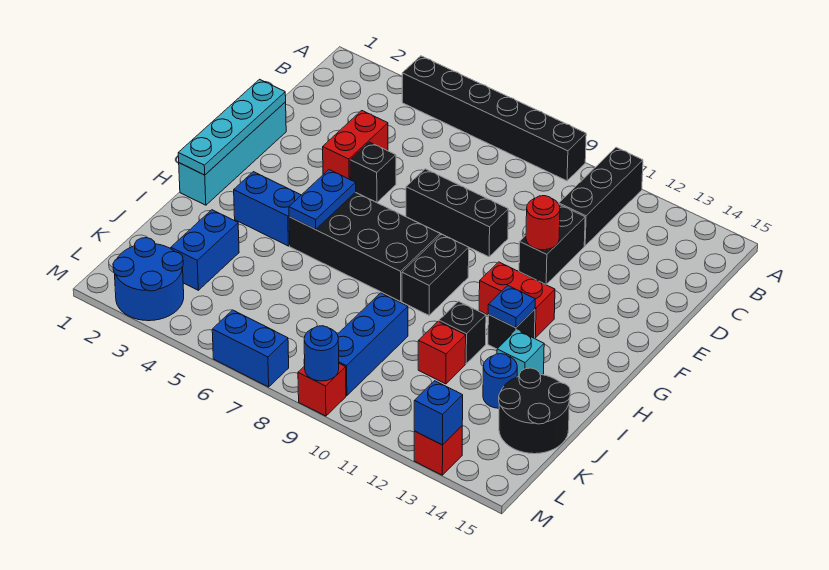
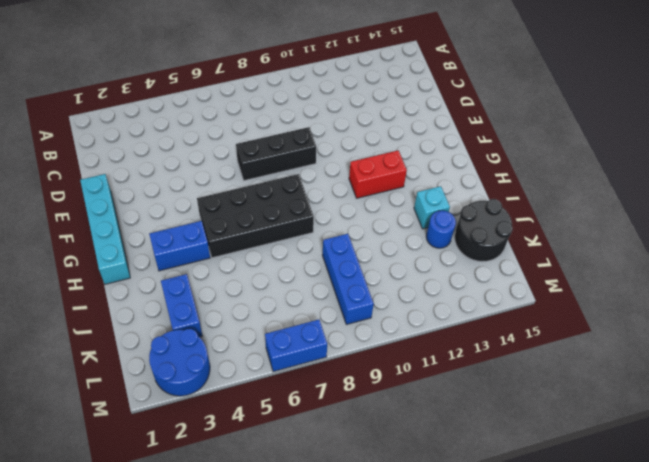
none -> black brick A4:A9 level 1
none -> black brick A11:C11 level 1
none -> red brick D4:E4 level 1

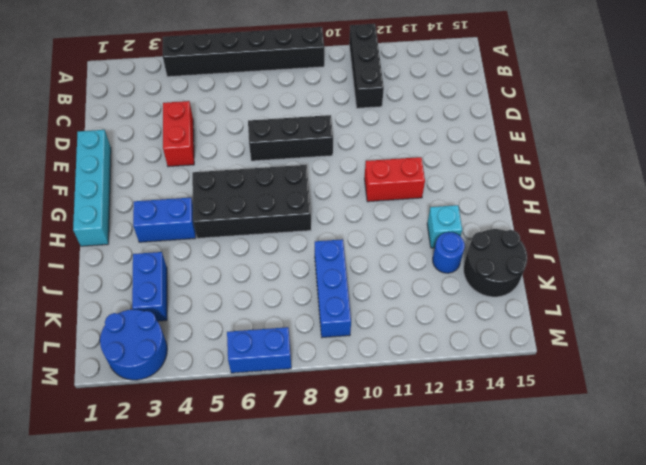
none -> black brick D11:E11 level 1
none -> black brick E5 level 1
none -> black brick G9:H9 level 1

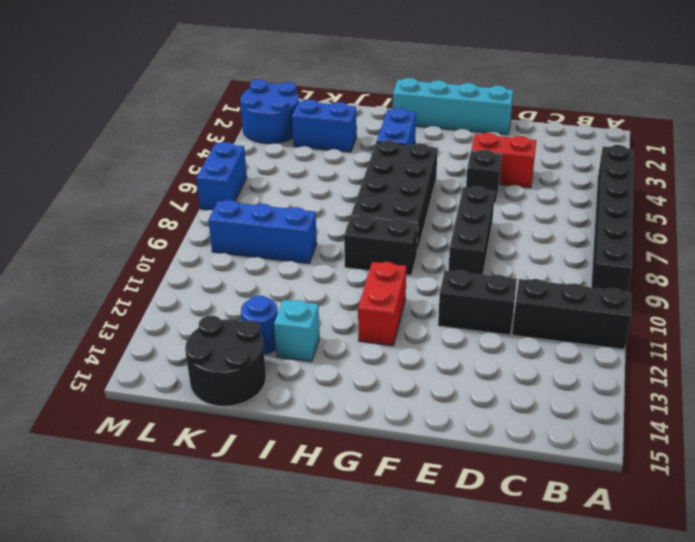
none -> black brick H12 level 1
none -> black brick I11 level 1
none -> red brick J11 level 1

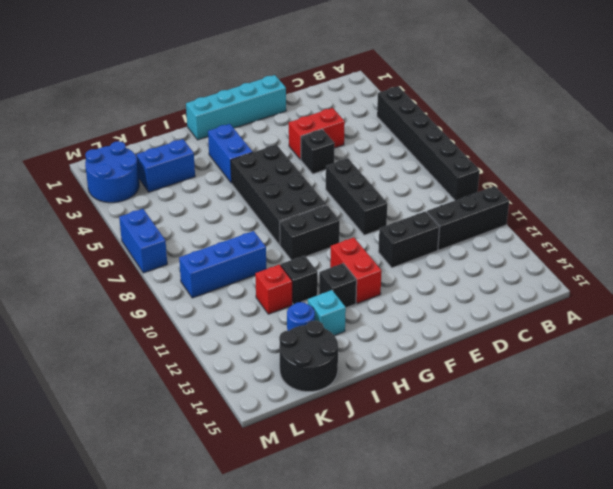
none -> red brick M9 level 1
none -> red brick M13 level 1
none -> cyan plate E1:H1 level 2

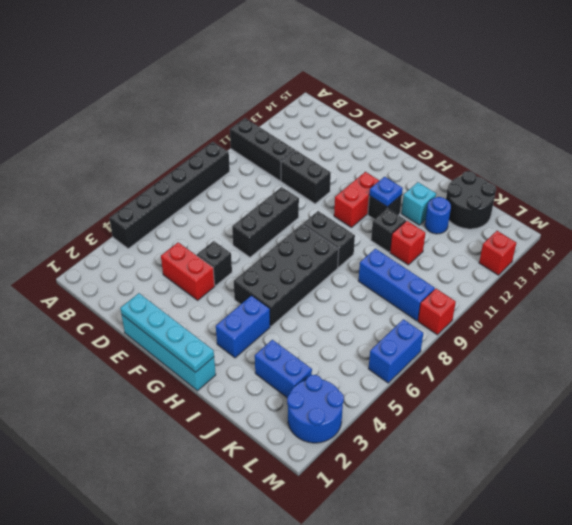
none -> red round brick E11 level 2
none -> blue plate G5:H5 level 2
none -> blue round brick M9 level 2

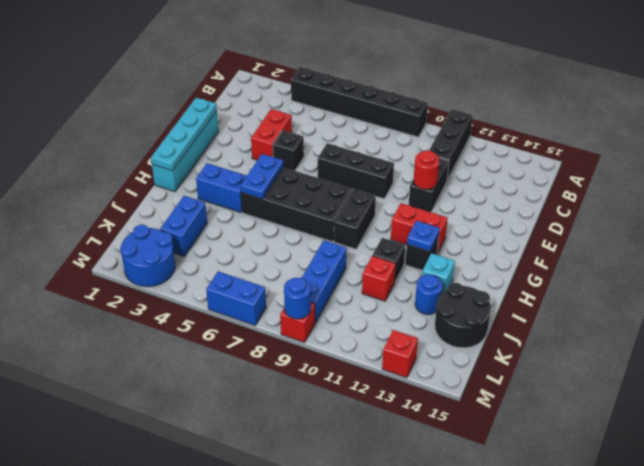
none -> blue brick M13 level 2

